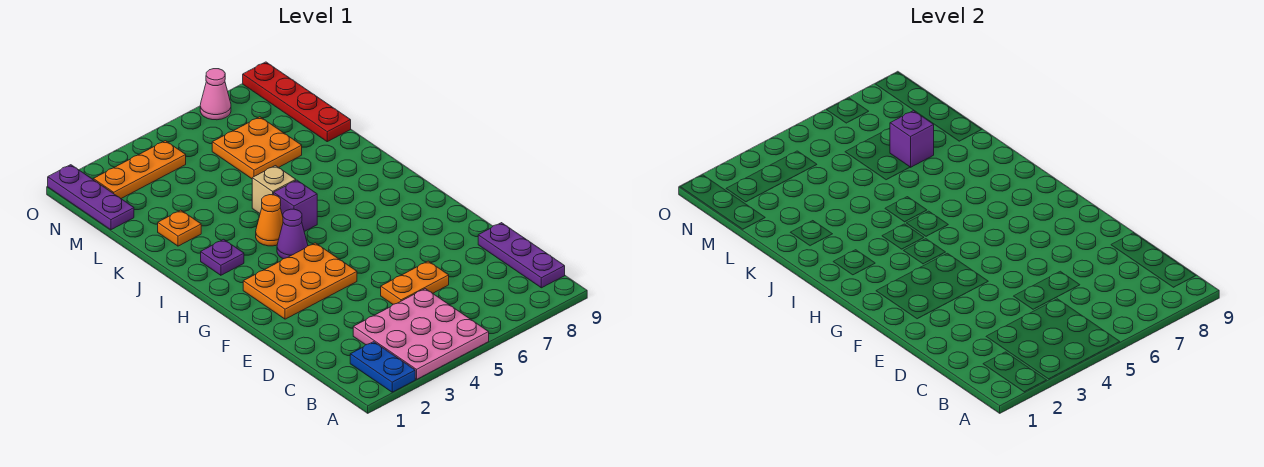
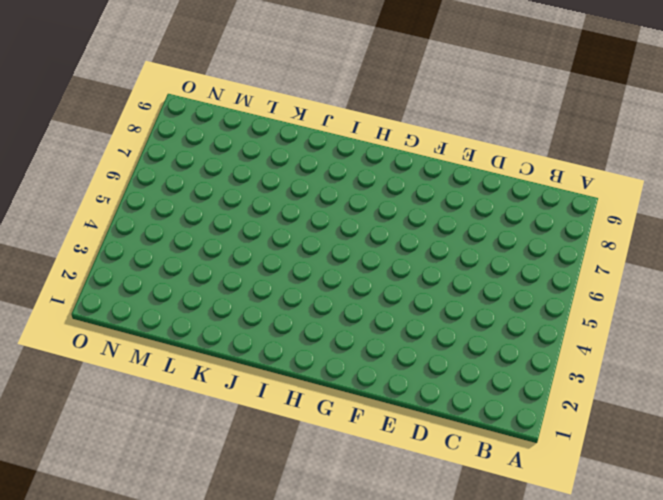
none -> blue plate A2:B2 level 1
none -> pink plate A3:C5 level 1
none -> purple plate B9:D9 level 1

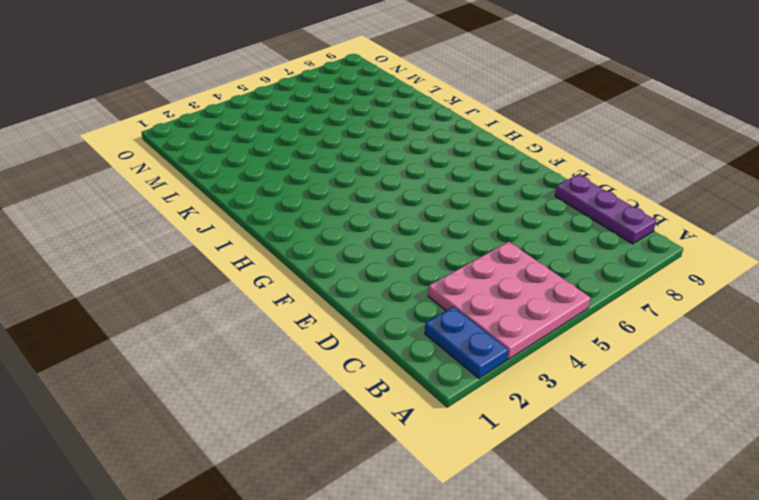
none -> orange plate D5:D6 level 1
none -> orange plate F2:G4 level 1
none -> purple cone H4 level 1

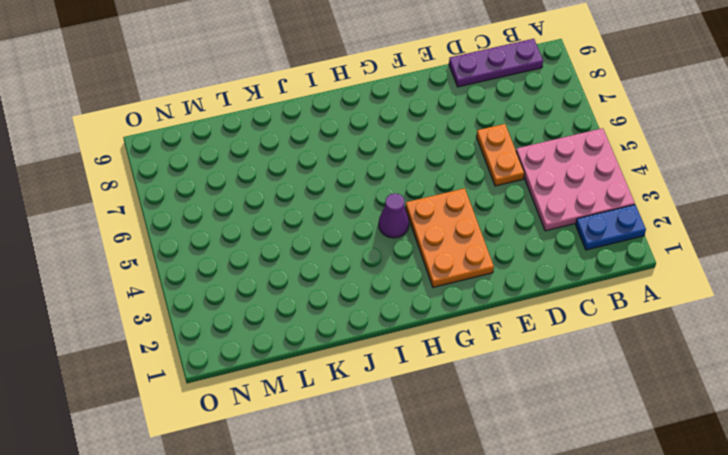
none -> purple plate I2 level 1
none -> orange cone I4 level 1
none -> purple brick I5 level 1

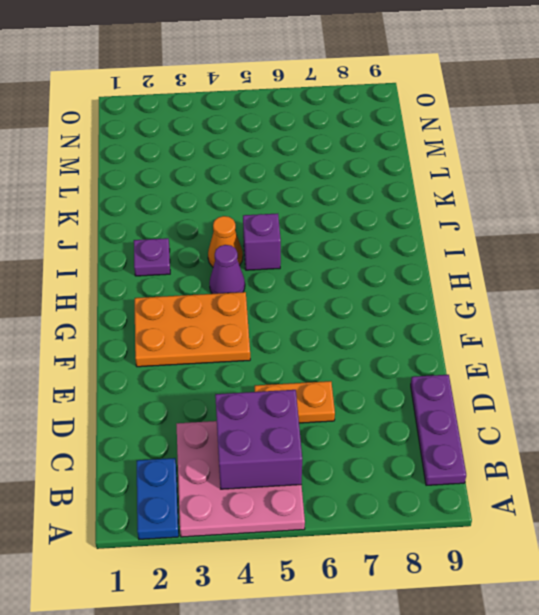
purple brick B4:C5 level 2 -> none
none -> tan brick J5 level 1
none -> orange plate K2 level 1
none -> orange plate L6:M7 level 1

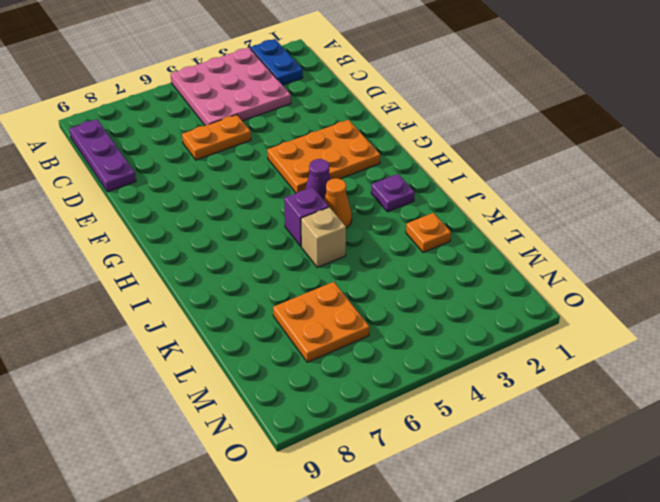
none -> red plate L9:O9 level 1
none -> purple plate M1:O1 level 1
none -> orange plate N2:N4 level 1

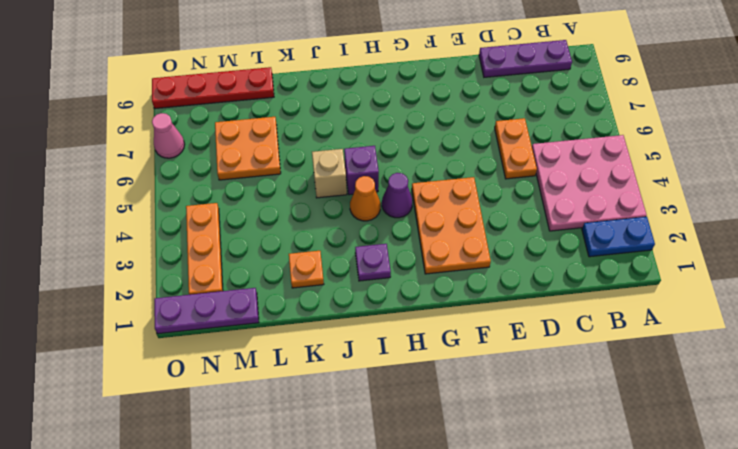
none -> purple brick L7 level 2

